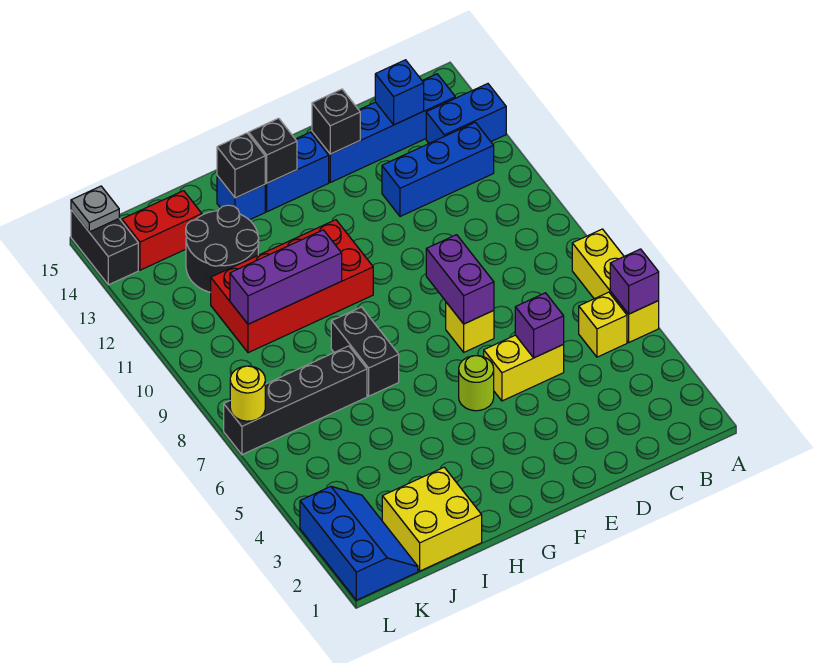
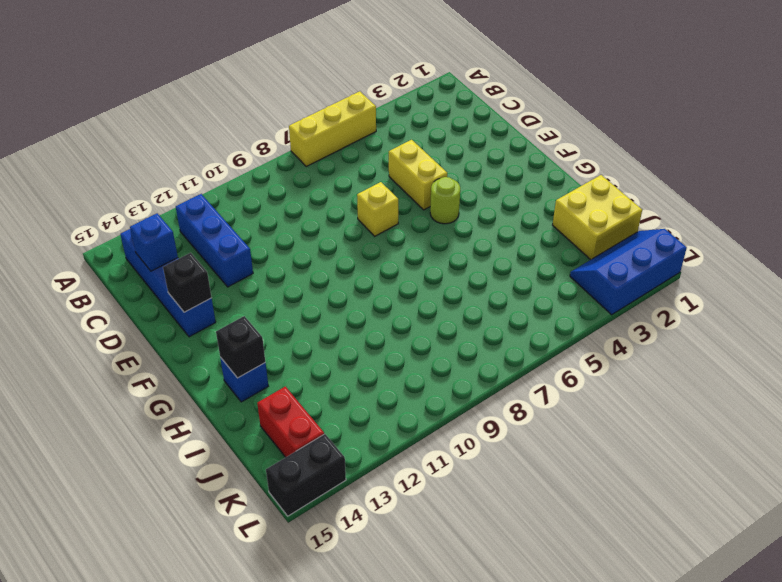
none -> blue brick A13:B13 level 1
none -> yellow brick B5 level 1
none -> blue brick F14:G14 level 1

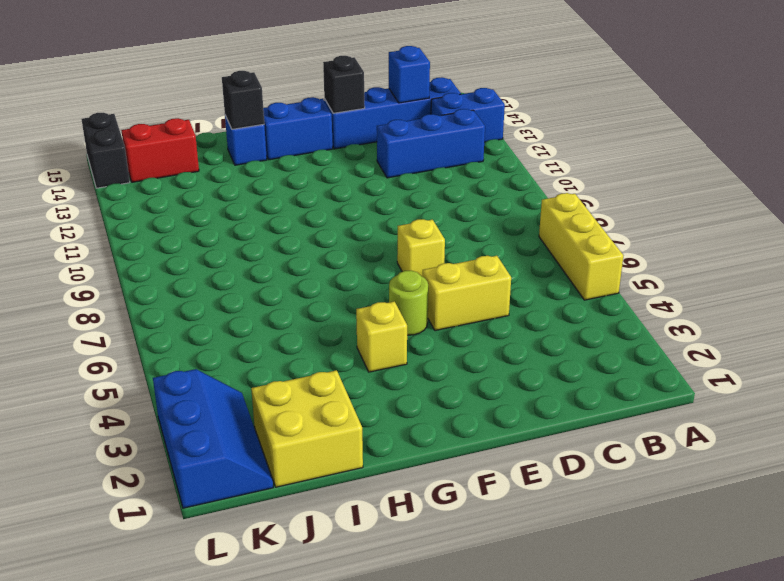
yellow brick G4 level 1 -> yellow brick B5 level 1
none -> red brick G10:J11 level 1
none -> black brick H7:H8 level 1
none -> black brick I7:L7 level 1

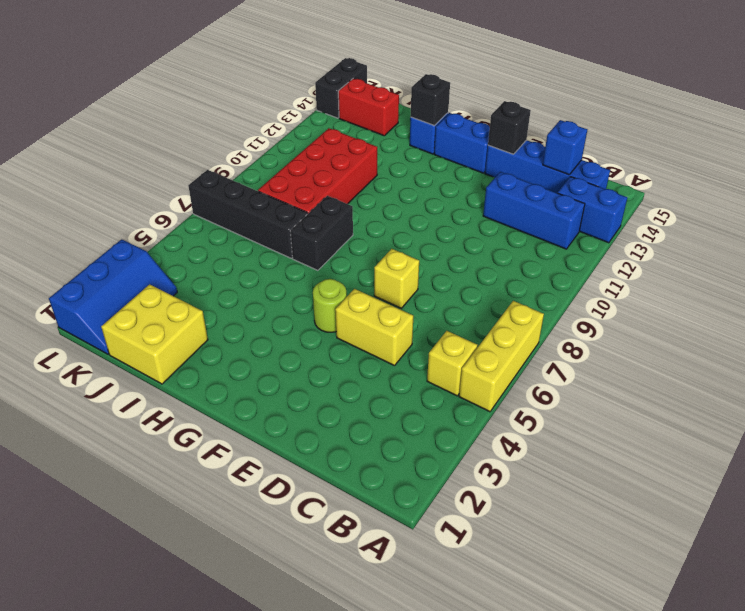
red brick I8:J11 level 1 -> red brick G10:J11 level 1
none -> black round brick I12:J13 level 1
none -> purple brick A5 level 2
none -> purple brick D5 level 2

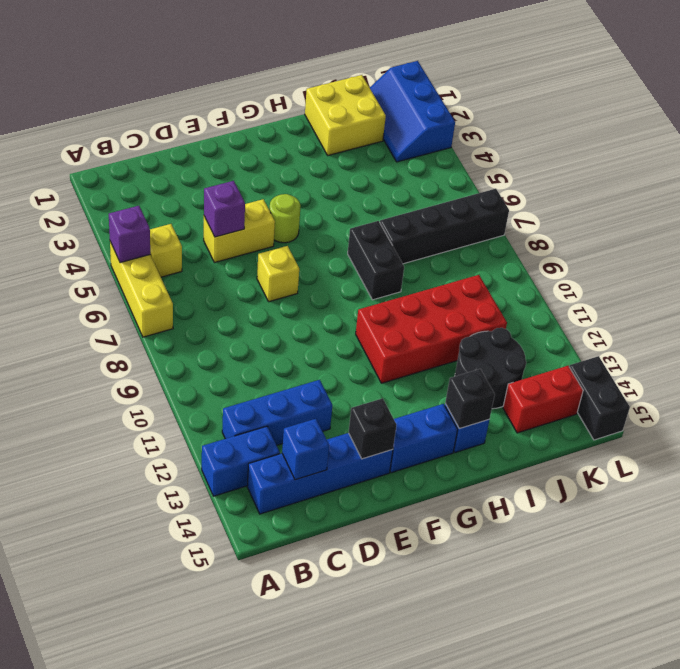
none -> purple brick E7:E8 level 2
none -> black brick G14 level 2
none -> purple brick H10:J10 level 2

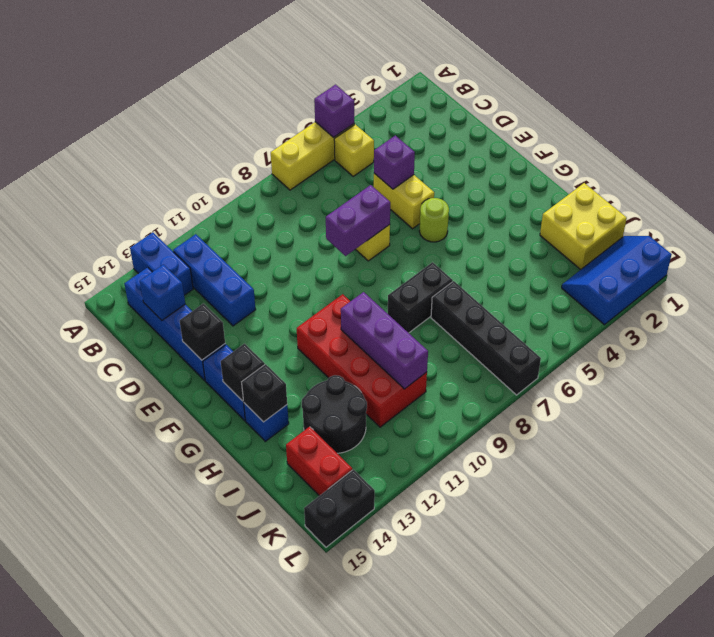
none -> yellow round brick L7 level 2
none -> grey plate L15 level 2

